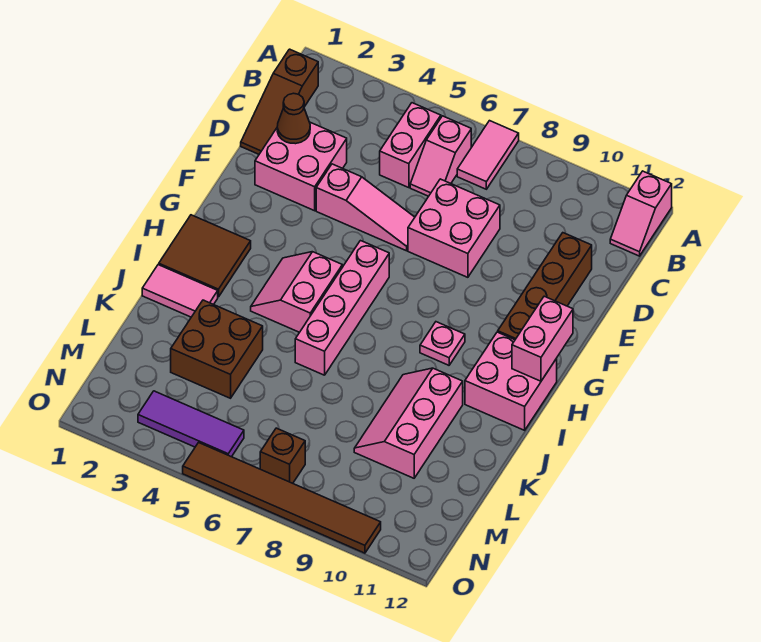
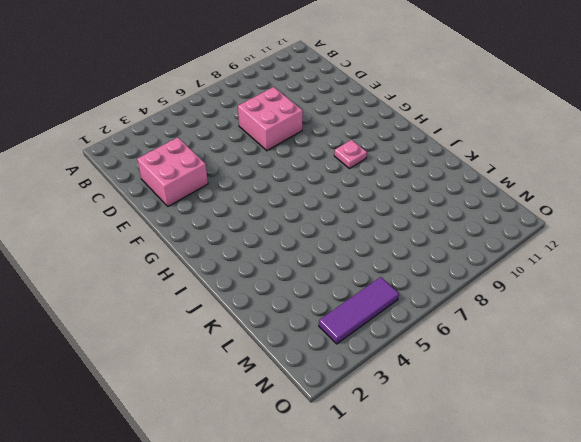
none -> pink tile A7:B7 level 1
none -> pink slope A12:B12 level 1 top A
none -> brown slope B1:D1 level 1 top B

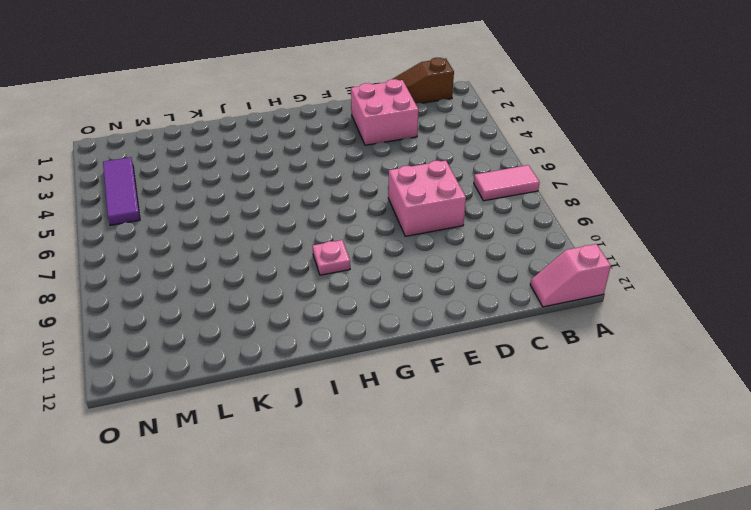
none -> pink brick B5:C5 level 1
none -> pink slope B6:C6 level 1 top B
none -> brown brick D11:G11 level 1

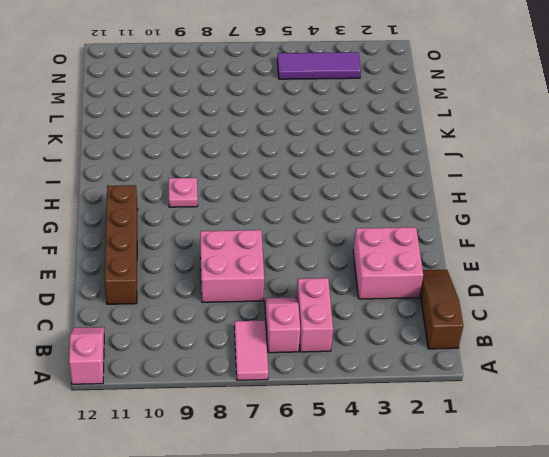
none -> pink slope E4:E6 level 1 top 4
none -> pink brick G6:J6 level 1
none -> brown tile H1:I2 level 1

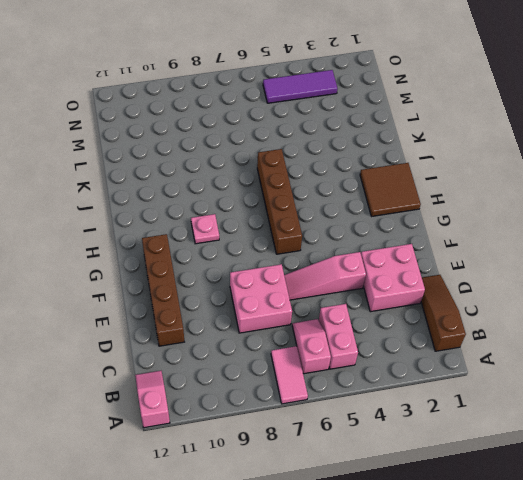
brown brick G6:J6 level 1 -> pink brick G6:J6 level 1
none -> pink slope H4:I5 level 1 top 5
none -> pink brick H11:I12 level 1
none -> pink tile J1:J2 level 1

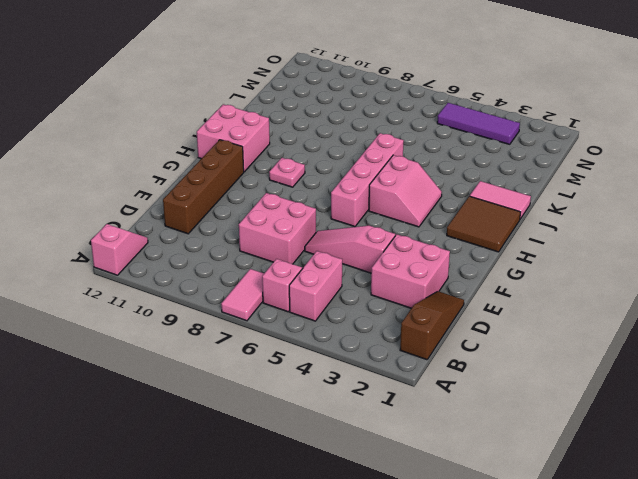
none -> pink slope J9:L10 level 1 top 10
none -> brown brick K3:L4 level 1
none -> brown brick N7 level 1

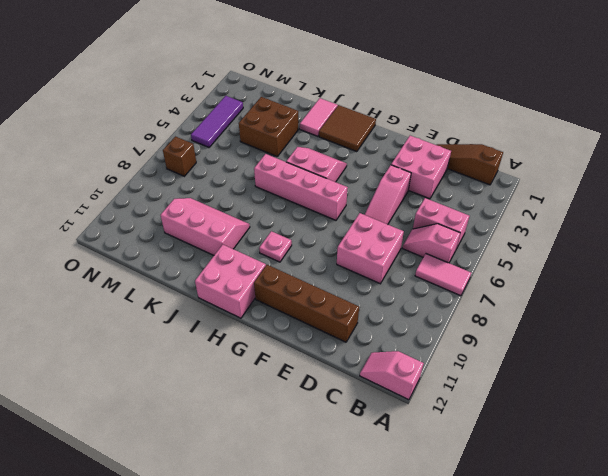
none -> brown tile O5:O10 level 1
none -> brown cone D2 level 2
none -> pink brick G12:H12 level 2

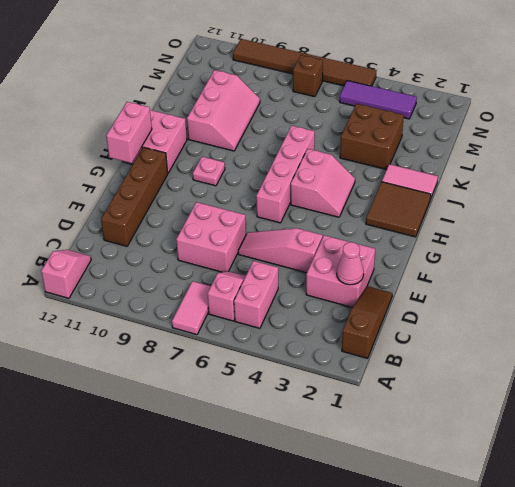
pink cone D2 level 2 -> brown cone D2 level 2

